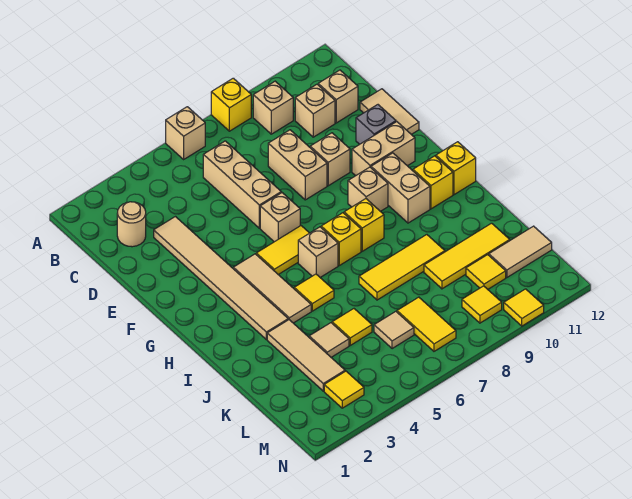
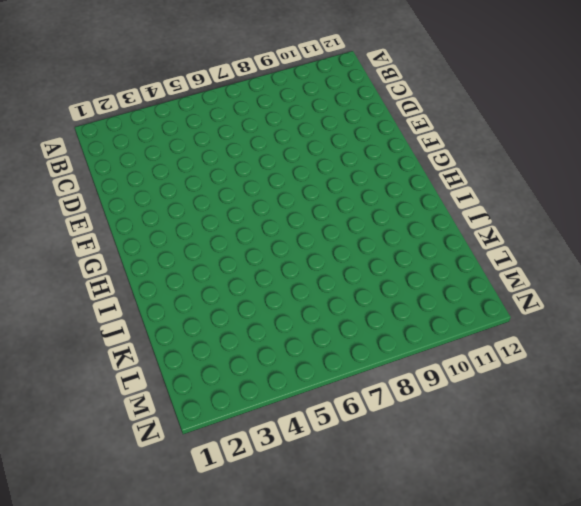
none -> tan brick A6 level 1
none -> yellow brick A8 level 1
none -> tan brick B9 level 1
none -> tan round brick C2 level 1

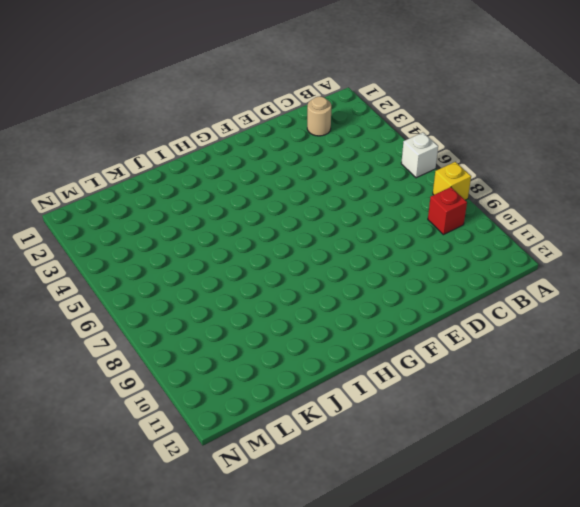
white brick A6 level 1 -> tan brick A6 level 1
red brick B9 level 1 -> tan brick B9 level 1
none -> tan brick C6:E6 level 1
none -> tan brick C10 level 1
none -> tan brick C11 level 1
none -> tan tile D3:I3 level 1

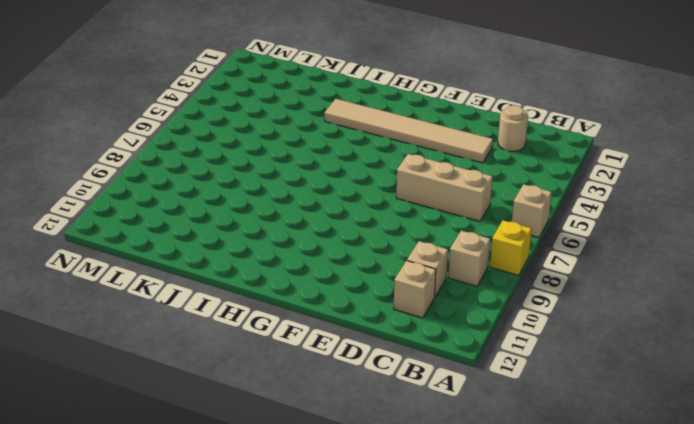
none -> tan brick D8:E8 level 1
none -> tan tile D12:E12 level 1
none -> tan brick E9 level 1
none -> grey brick E11 level 1

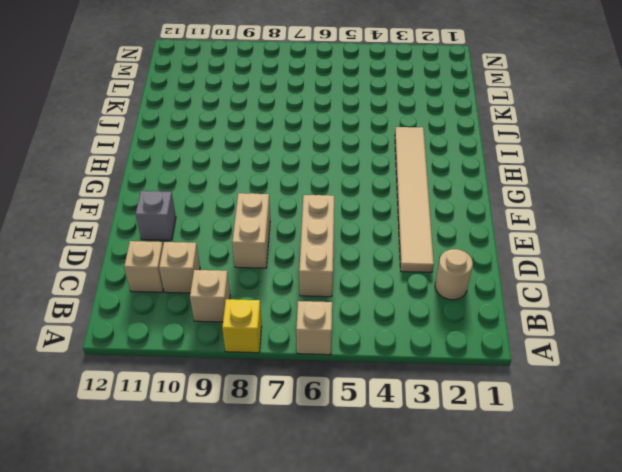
none -> tan tile D12:E12 level 1
none -> tan brick E9 level 1
none -> tan brick F6 level 1
none -> tan brick F10:F11 level 1

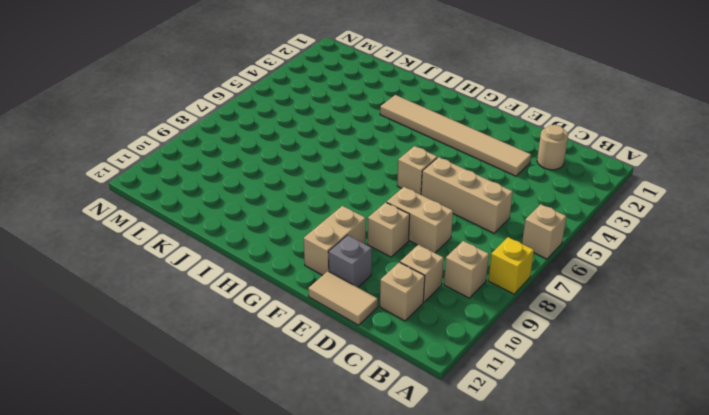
none -> tan tile G4:I4 level 1
none -> yellow tile G5:G6 level 1
none -> tan brick G9 level 1
none -> tan brick G10:H10 level 1

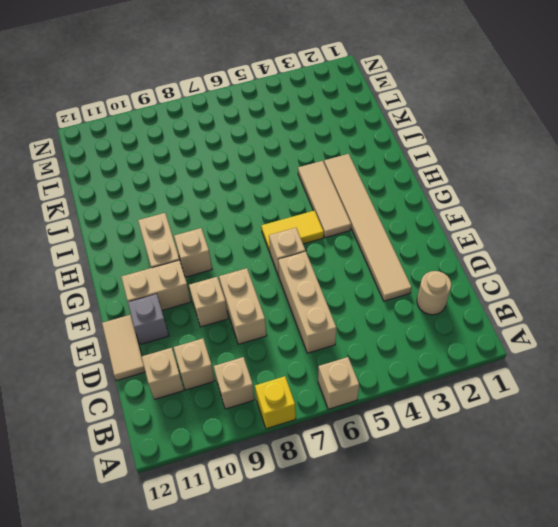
none -> tan brick H6 level 1
none -> yellow brick H7 level 1
none -> yellow brick H8 level 1
none -> yellow brick H11 level 1

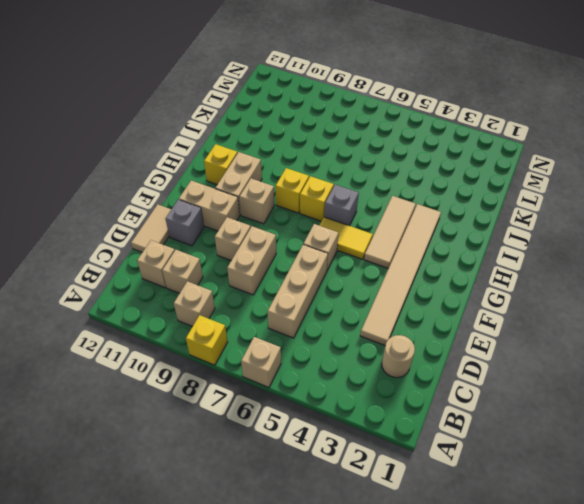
grey brick H6 level 1 -> tan brick H6 level 1
none -> yellow brick H12 level 1
none -> yellow tile I5 level 1
none -> tan tile J3:L3 level 1
none -> yellow tile J7:J9 level 1

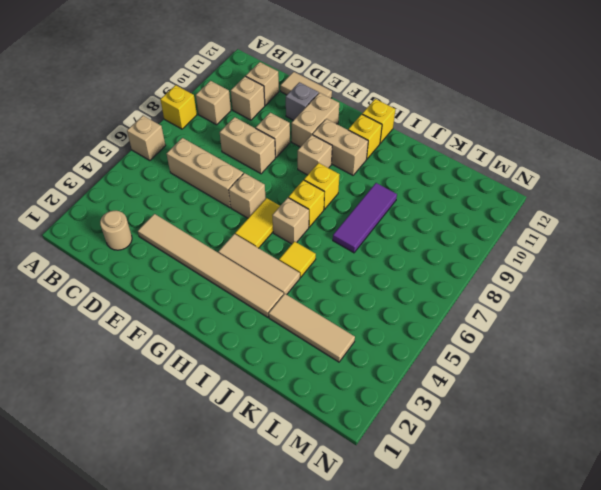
purple tile J7:J9 level 1 -> yellow tile J7:J9 level 1
none -> tan tile K4 level 1
none -> yellow tile K5 level 1
none -> yellow tile K9:K11 level 1
none -> tan tile L6 level 1

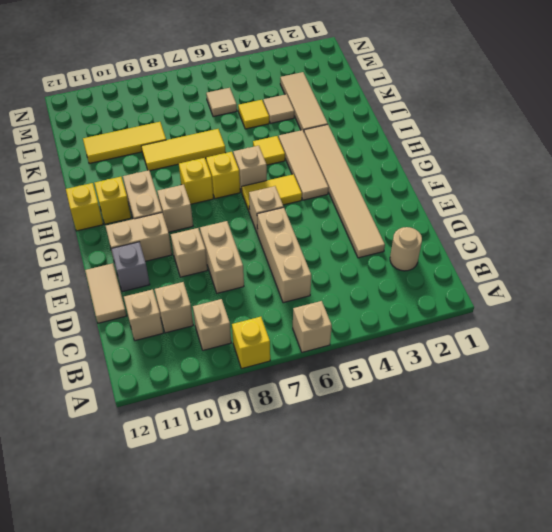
none -> yellow tile L7:M7 level 1
none -> yellow tile L10 level 1
none -> tan tile L11:L12 level 1
none -> yellow tile M3 level 1

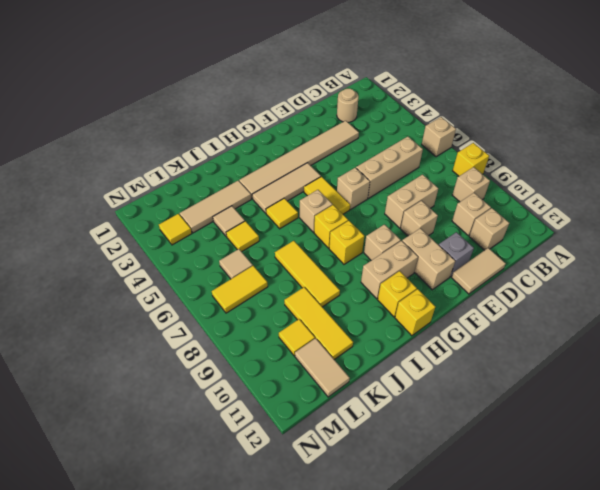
none -> yellow tile M9 level 1
none -> yellow tile N10 level 1

